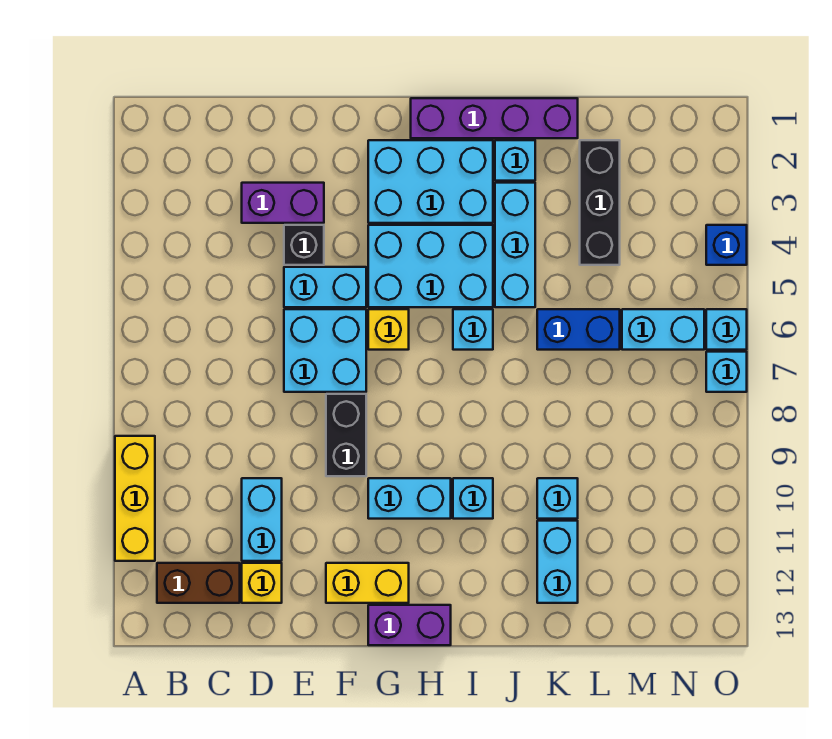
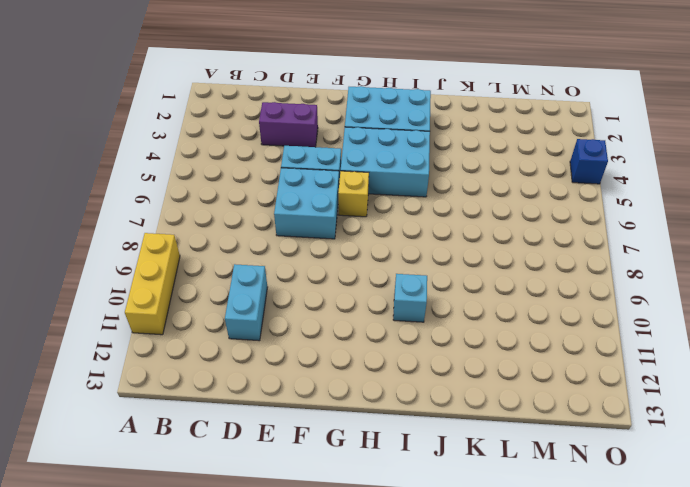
none -> brown brick B12:C12 level 1
none -> yellow brick D12 level 1
none -> black brick E4 level 1

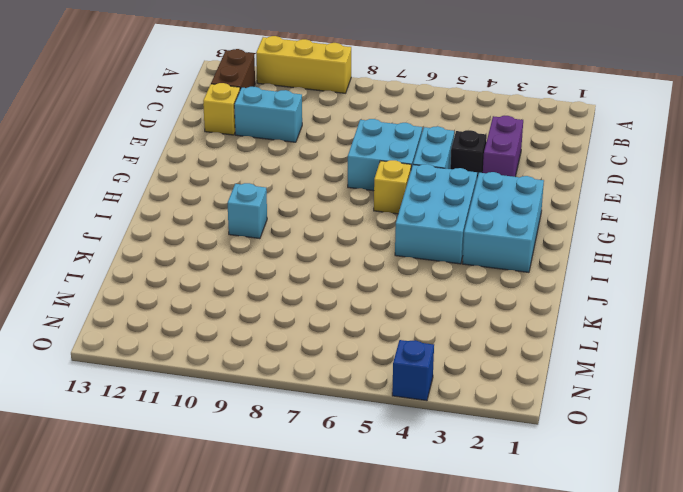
none -> black brick F8:F9 level 1
none -> yellow brick F12:G12 level 1
none -> cyan brick G10:H10 level 1

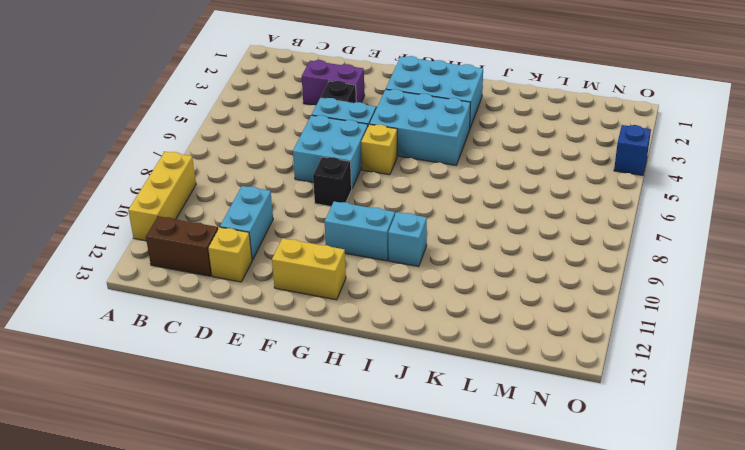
black brick F8 level 1 -> black brick F8:F9 level 1
none -> purple brick G13:H13 level 1
none -> purple brick H1:K1 level 1
none -> cyan brick I6 level 1

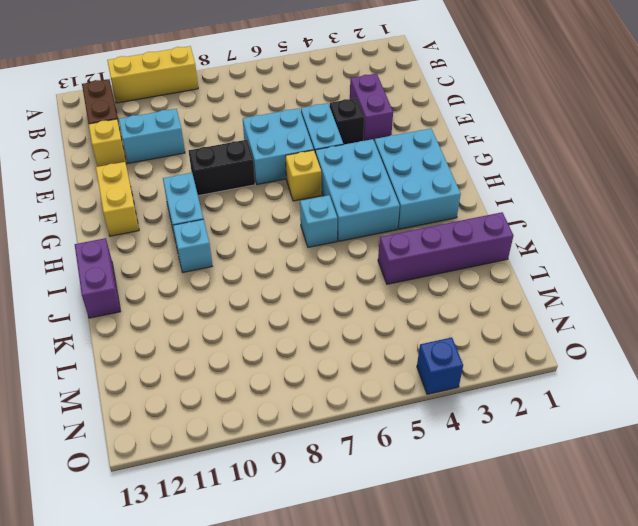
purple brick I13:J13 level 1 -> purple brick G13:H13 level 1
purple brick K1:K4 level 1 -> purple brick H1:K1 level 1
none -> cyan brick J2 level 1
none -> cyan brick J3:J5 level 1
none -> blue brick K6:L6 level 1

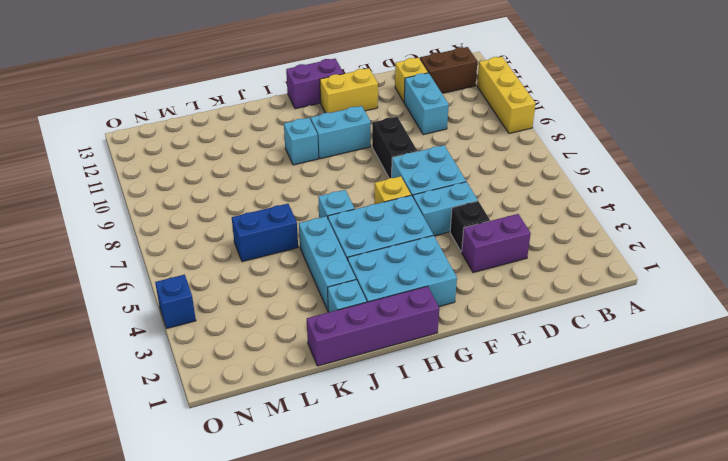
none -> cyan brick K10 level 1
none -> cyan brick K11:K12 level 1
none -> black brick L2:L4 level 1

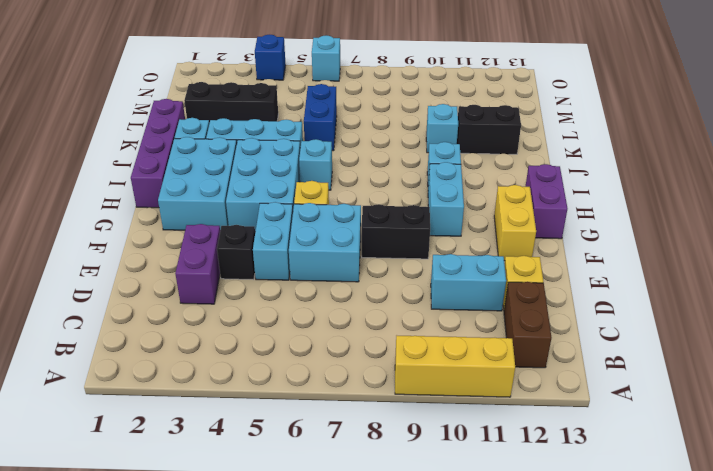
black brick K11:K12 level 1 -> cyan brick K11:K12 level 1
none -> cyan brick M6:N6 level 1
none -> cyan brick O7 level 1

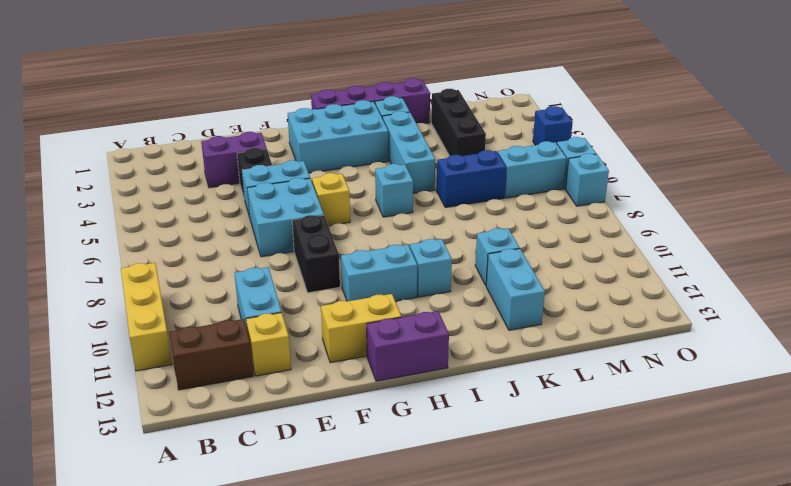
none -> cyan brick G4:I5 level 1

